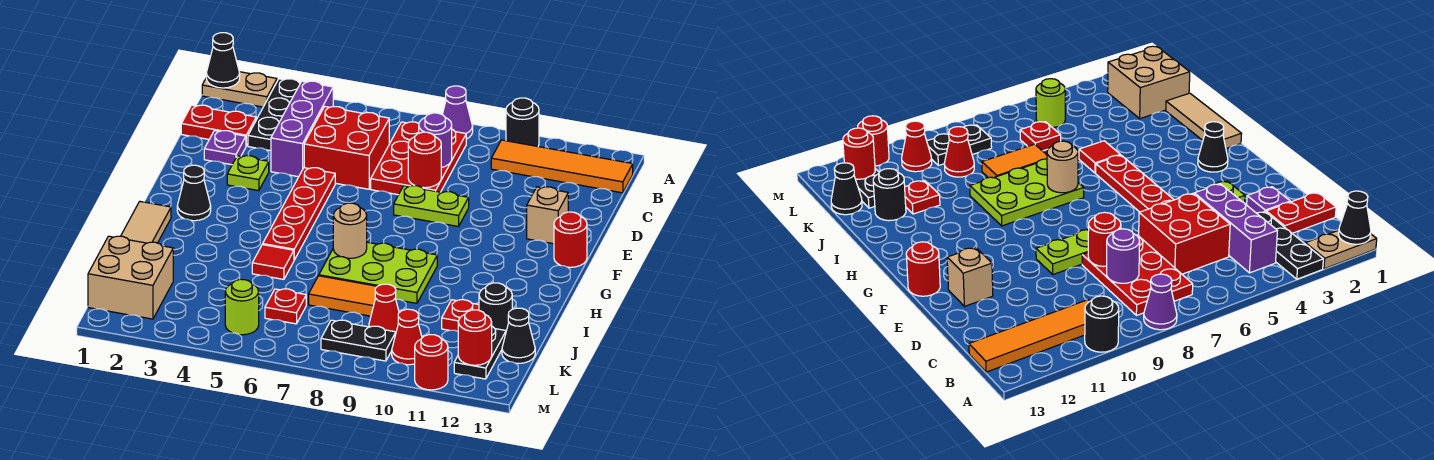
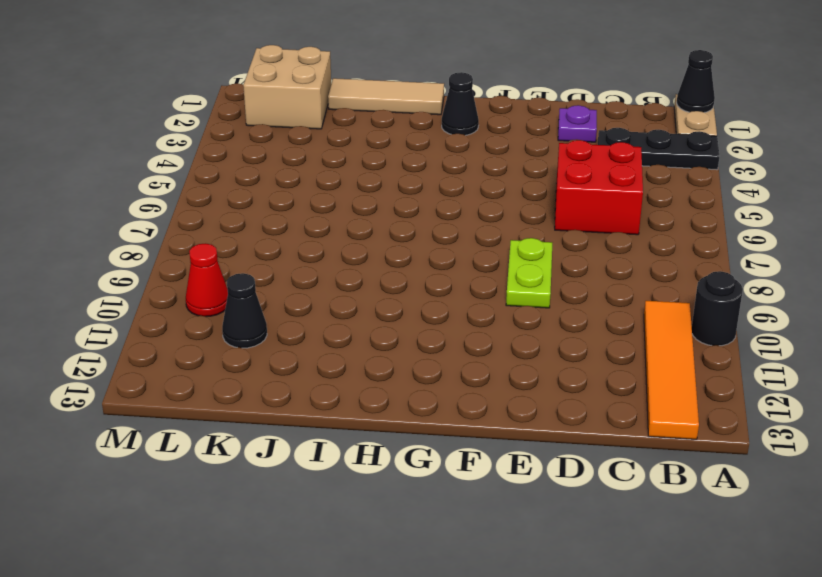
black cone K11 level 1 -> black cone K13 level 1
none -> purple cone A8 level 1
none -> purple brick B4:D4 level 1
none -> red plate B7:D8 level 1
none -> red plate C1:C2 level 1

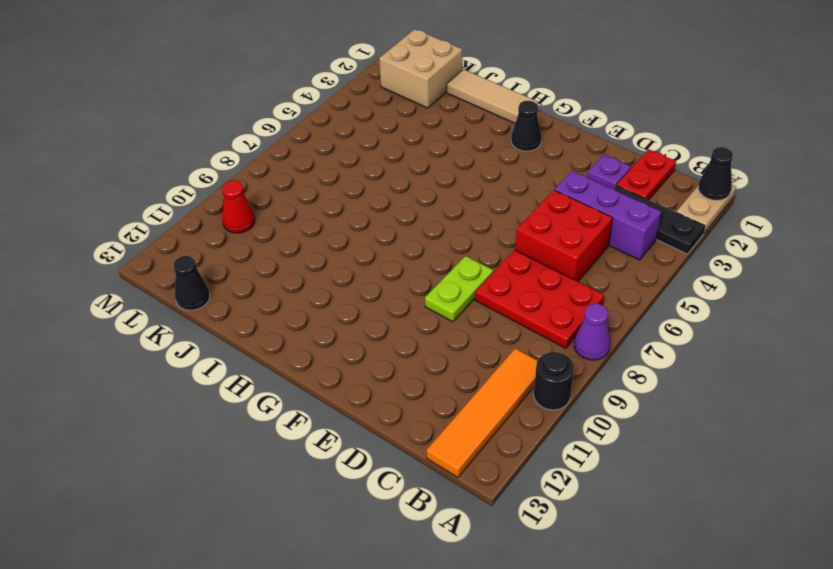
none -> lime plate E3 level 1
none -> red plate E5:H5 level 1
none -> tan brick E12 level 1
none -> red round brick F13 level 1

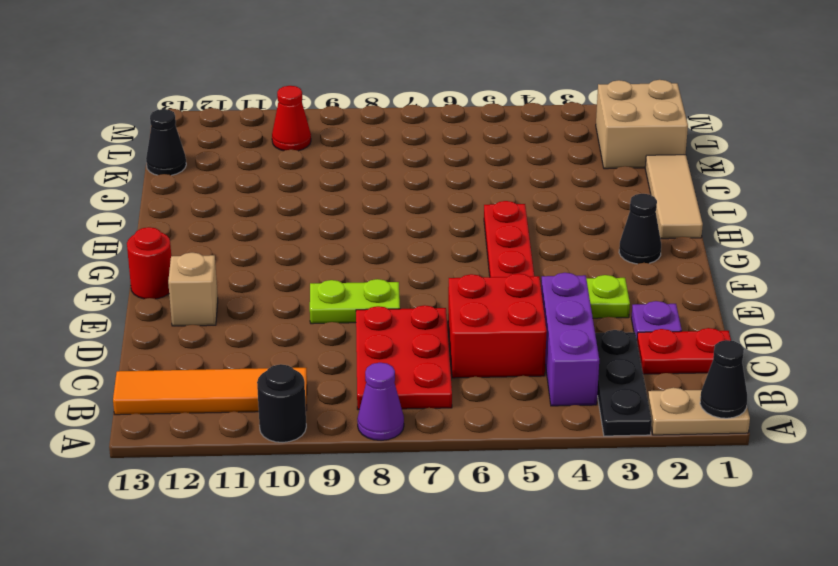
none -> lime plate H7:I9 level 1
none -> red tile I5 level 1
none -> orange tile J7:J8 level 1
none -> red plate J11 level 1

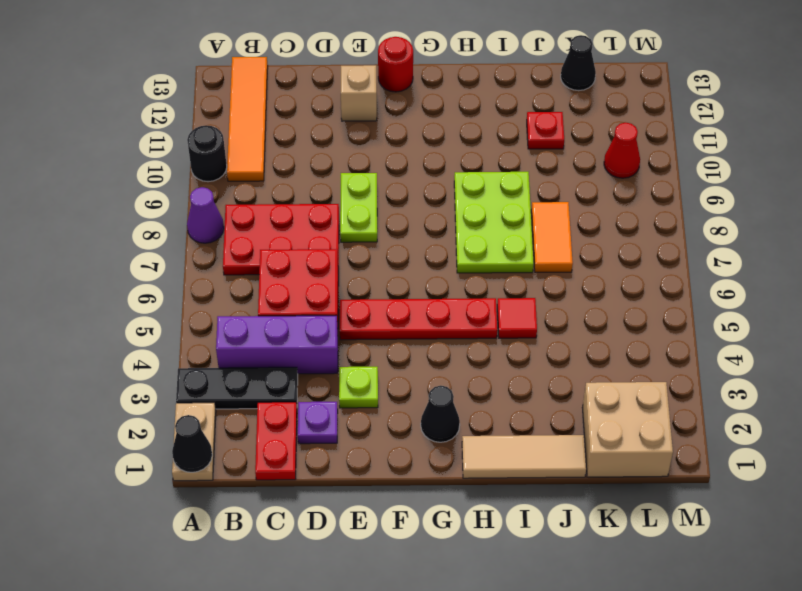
none -> black round brick J12 level 1
none -> red plate K6 level 1
none -> red cone K9 level 1
none -> black plate K12:L12 level 1

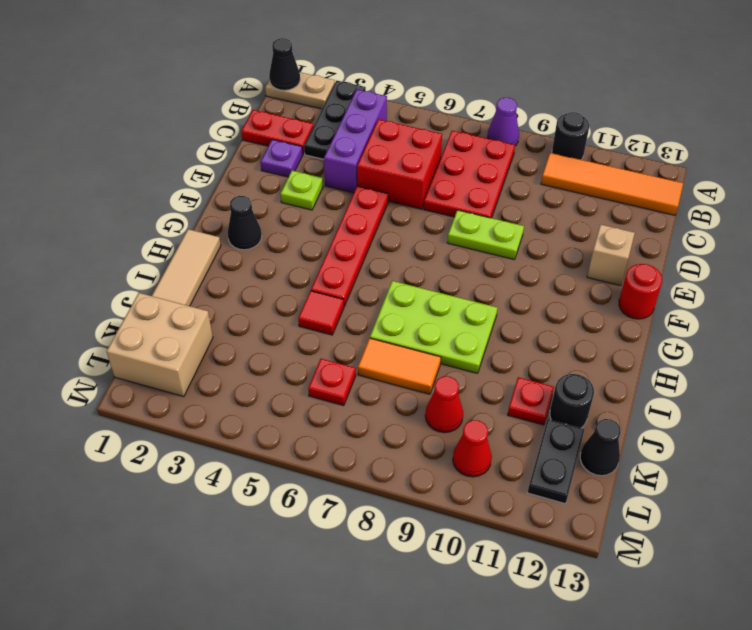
none -> lime round brick L5 level 1
none -> black plate L8:L9 level 1
none -> red round brick M11 level 1
none -> purple round brick C8 level 2

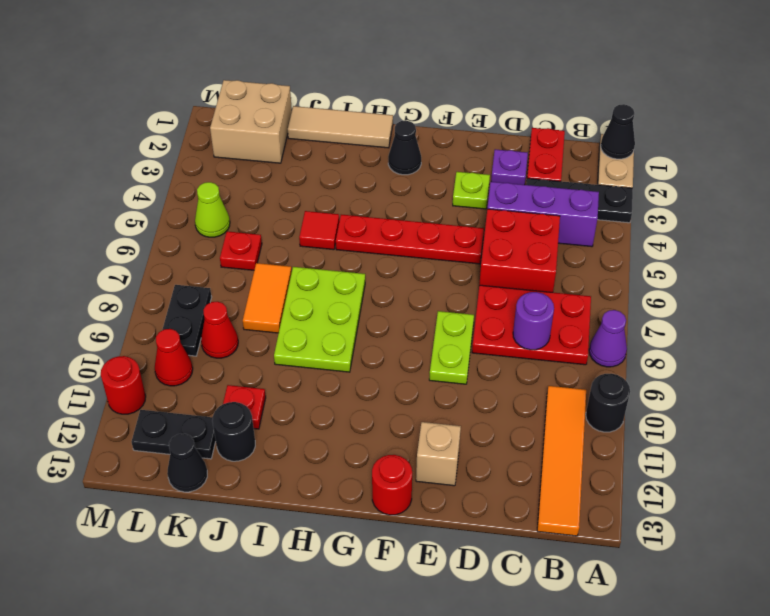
lime cone L5 level 1 -> lime round brick L5 level 1
none -> red round brick D8 level 2
none -> tan round brick H7 level 2
none -> red round brick L12 level 2

